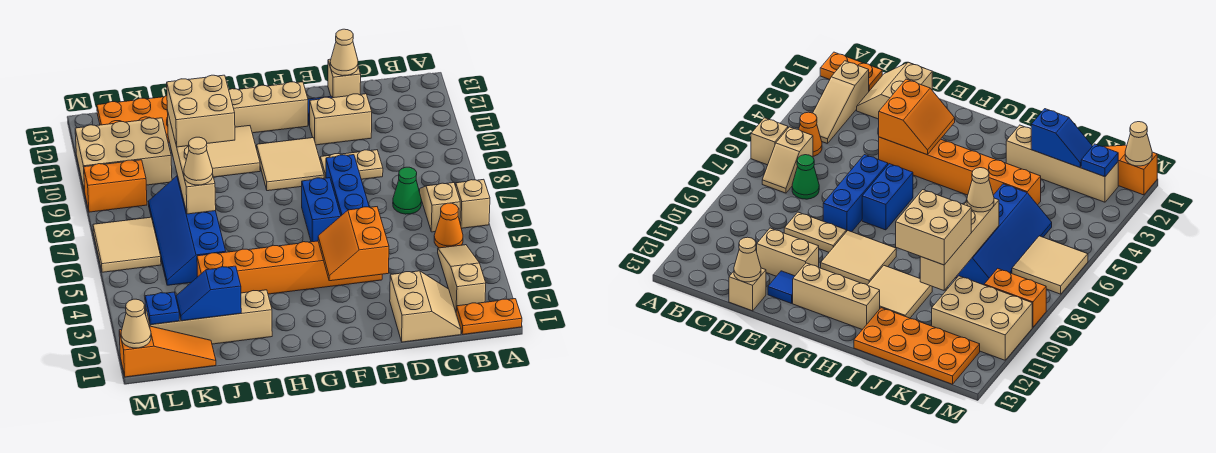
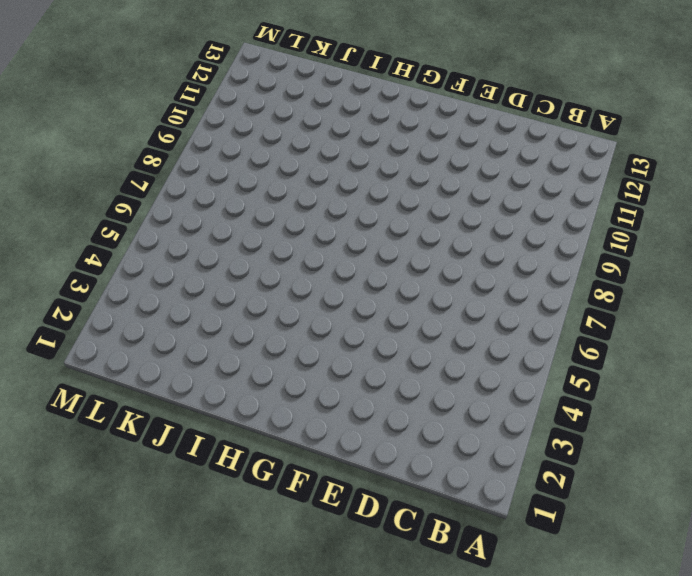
none -> orange plate A1:B1 level 1
none -> tan brick A6 level 1
none -> tan slope B2:B4 level 1 top 2
none -> orange cone B5 level 1

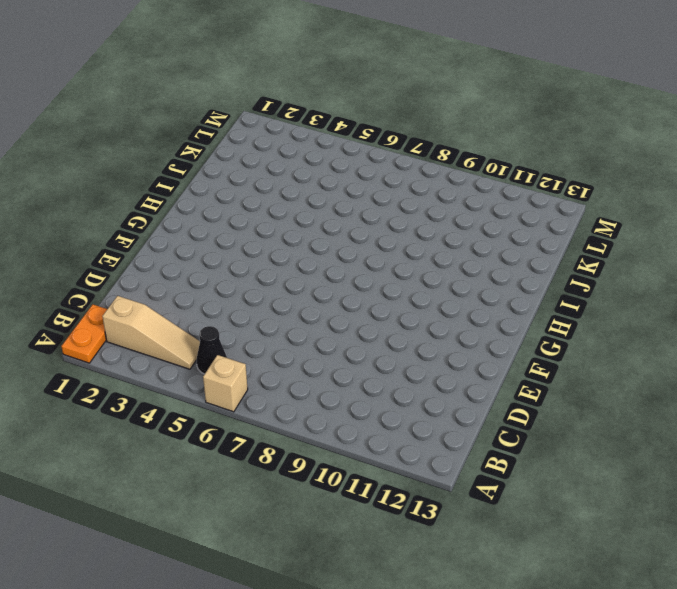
black cone B5 level 1 -> orange cone B5 level 1
none -> tan slope B6:B7 level 1 top 6
none -> tan slope C1:D2 level 1 top D
none -> green cone C7 level 1
none -> tan plate D9:E9 level 1

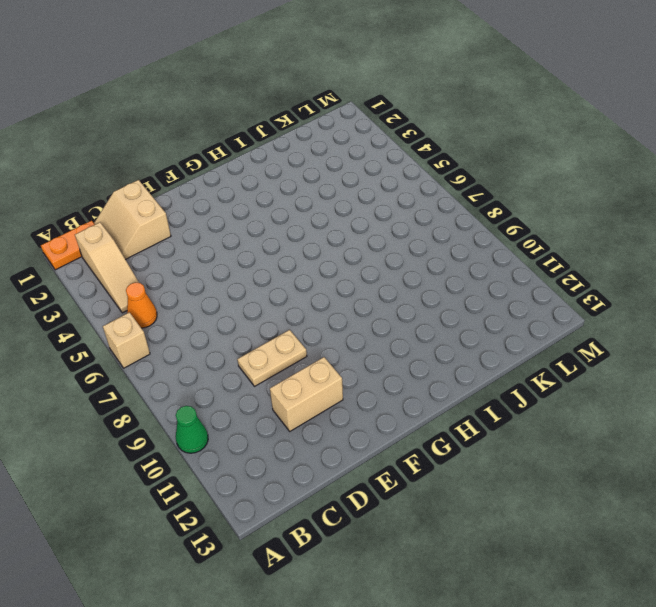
green cone A10 level 1 -> green cone C7 level 1
none -> tan slope B6:B7 level 1 top 6
none -> tan brick D13 level 1
none -> orange brick E4:J4 level 1
none -> blue brick E6:E8 level 1

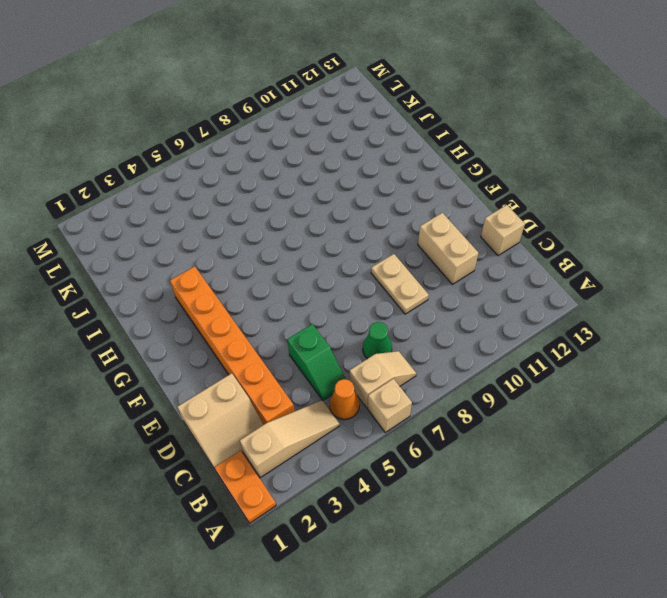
orange brick C3:H3 level 1 -> orange brick E4:J4 level 1
green slope C5:D5 level 1 top D -> none
none -> blue brick E6:E8 level 1
none -> blue tile E12 level 1
none -> blue brick F6:F7 level 1
none -> tan tile F9:G10 level 1

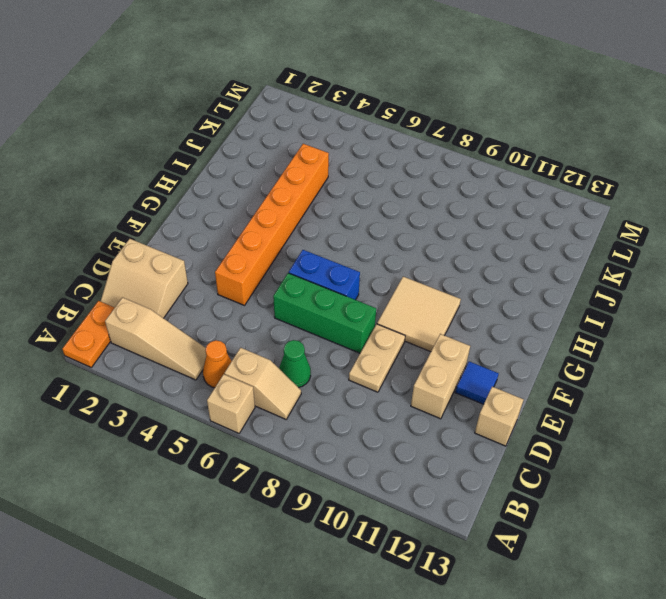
green brick E6:E8 level 1 -> blue brick E6:E8 level 1
none -> tan brick F12:H12 level 1
none -> tan tile H10:I11 level 1
none -> tan brick I2:L2 level 1
none -> orange plate I12:L13 level 1

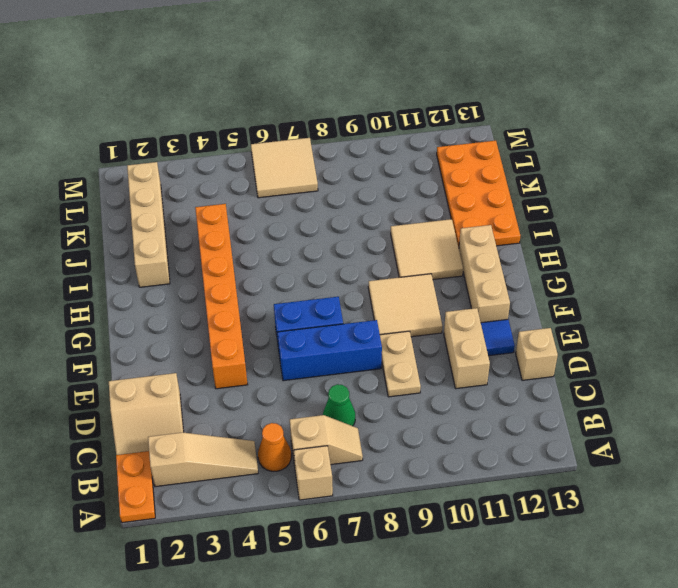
none -> blue slope J5:K8 level 1 top J
none -> orange slope K1:M1 level 1 top M
none -> tan brick K10:M11 level 1
none -> orange brick L9:M9 level 1

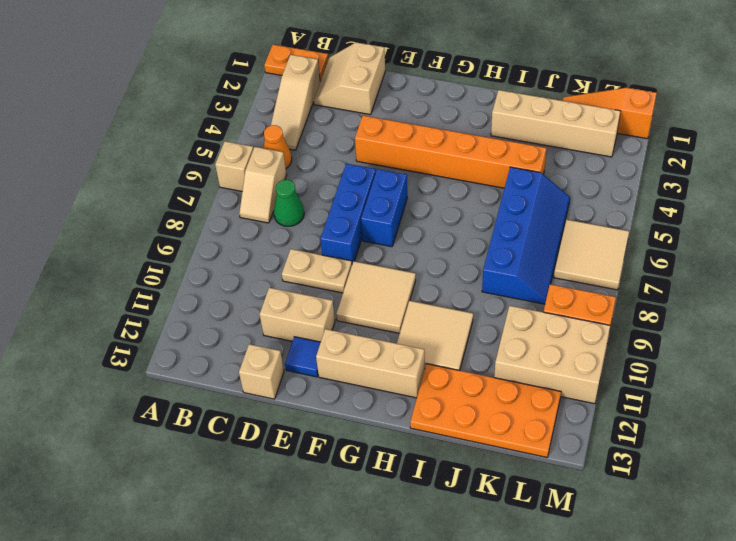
none -> tan cone D13 level 2
none -> orange slope E3:F4 level 2 top E
none -> blue slope J2:K2 level 2 top J
none -> tan brick J7:J10 level 2

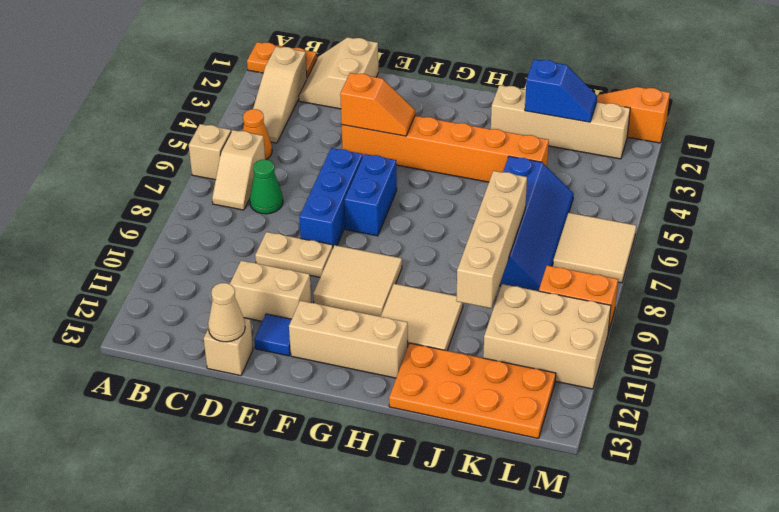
orange slope E4:F4 level 2 top E -> orange slope E3:F4 level 2 top E
none -> blue plate L2 level 2
none -> tan cone M1 level 2
none -> tan brick I9:J10 level 3
none -> tan cone J7 level 3

